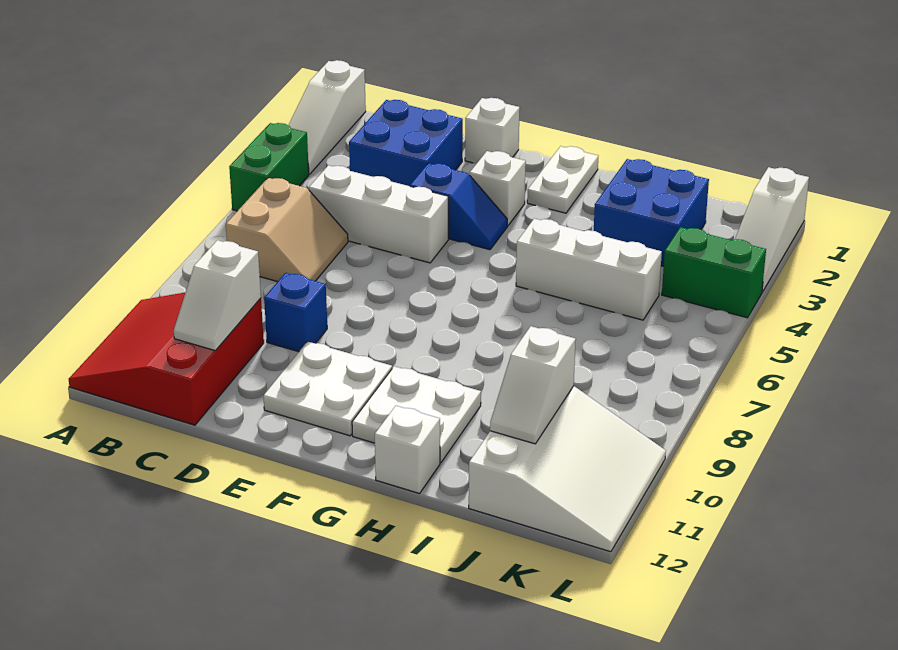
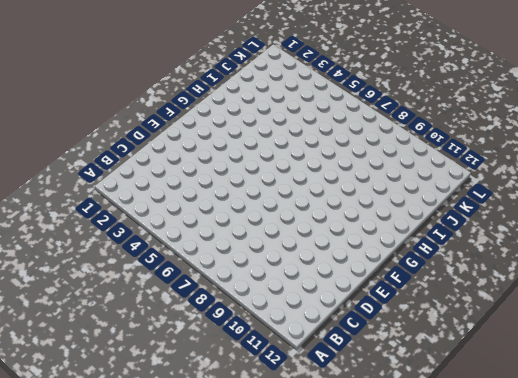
none -> white slope A1:A3 level 1 top 1
none -> green brick A4:A5 level 1
none -> red slope A10:C12 level 1 top C

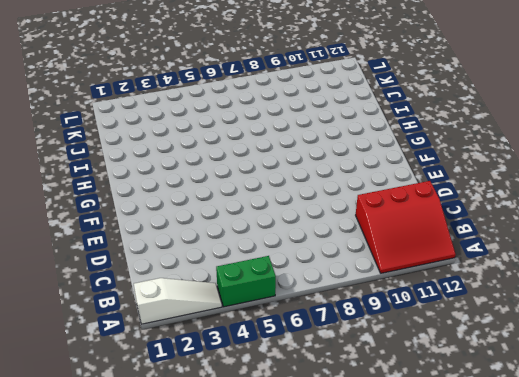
none -> tan slope B6:C7 level 1 top B
none -> blue brick C2:D3 level 1
none -> white brick C5:E5 level 1

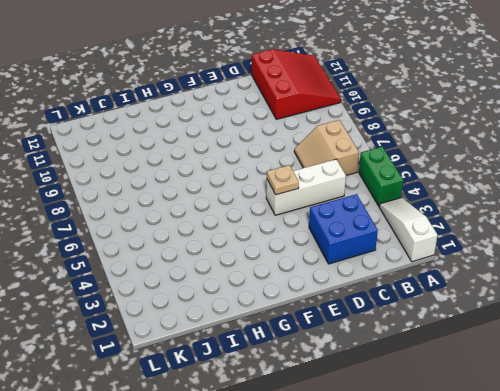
tan plate E5 level 2 -> none
none -> blue brick D9 level 1
none -> white brick E1 level 1
none -> blue slope E4:F4 level 1 top E

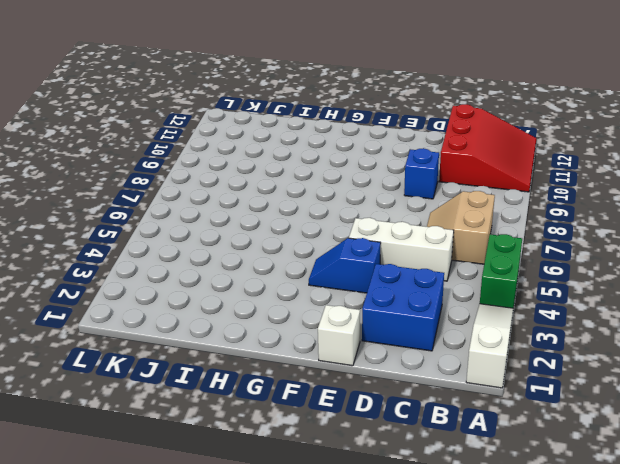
none -> white plate E10:F11 level 1
none -> white brick F3 level 1
none -> white plate G1:G2 level 1

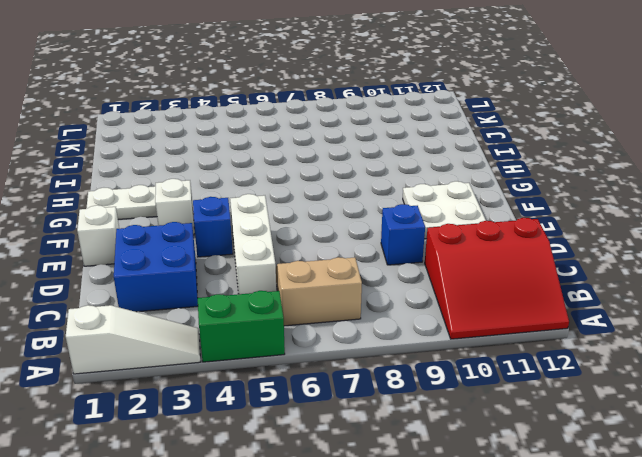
none -> white plate G10:H11 level 1
none -> white brick H5:J5 level 1
none -> white brick H12 level 1

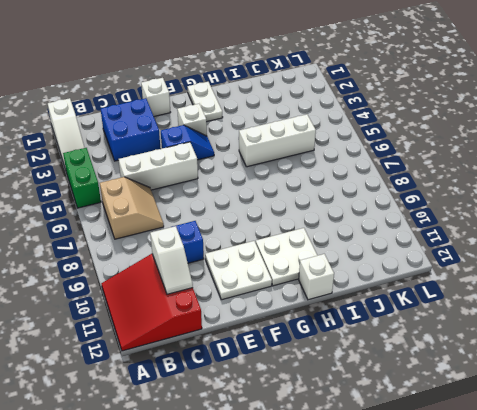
none -> blue brick I2:J3 level 1
none -> white slope J10:L12 level 1 top J
none -> green brick K4:L4 level 1

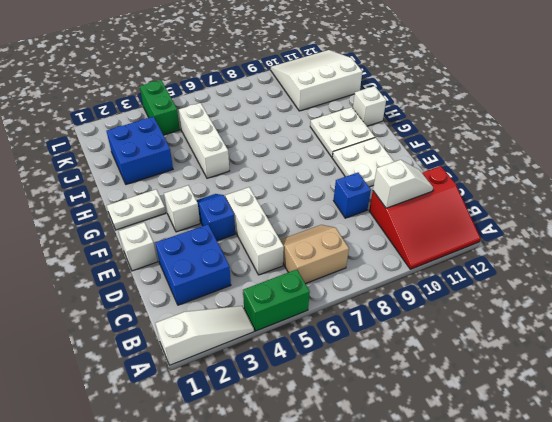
none -> white slope L1:L3 level 1 top 1
none -> white slope J10:J11 level 2 top 10

